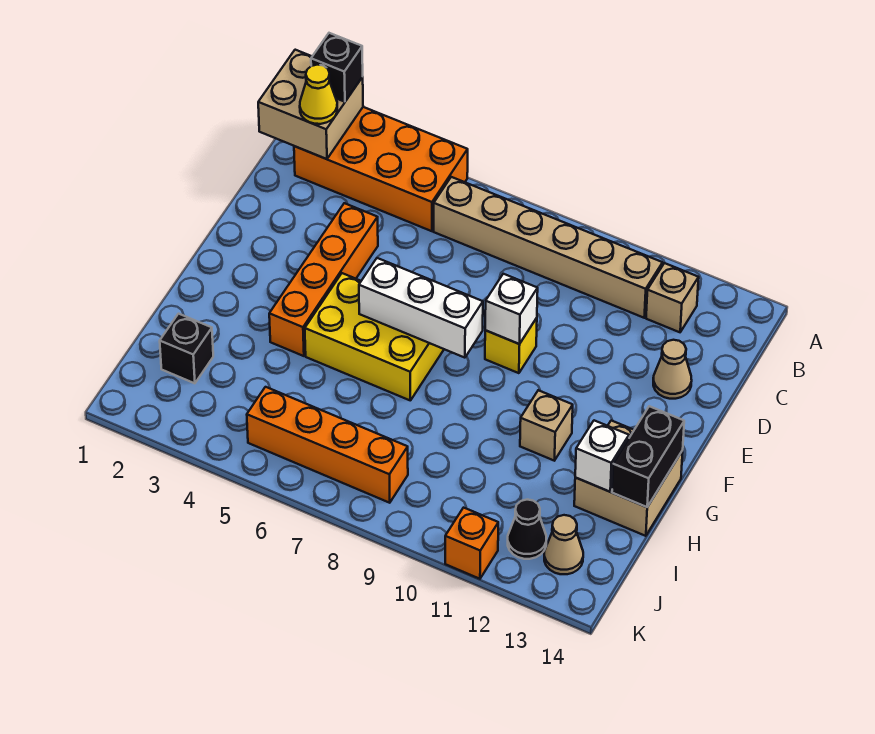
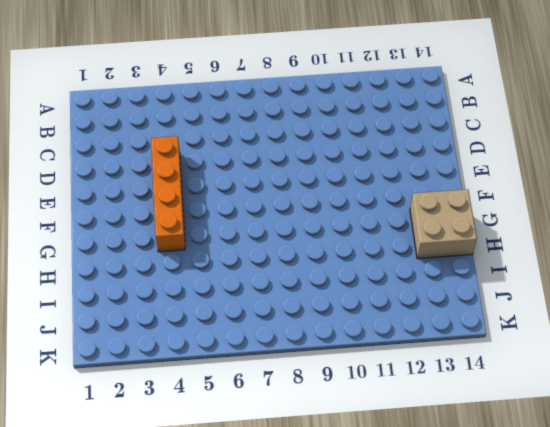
none -> orange brick A2:B5 level 1
none -> tan brick B6:B11 level 1
none -> tan brick B12 level 1

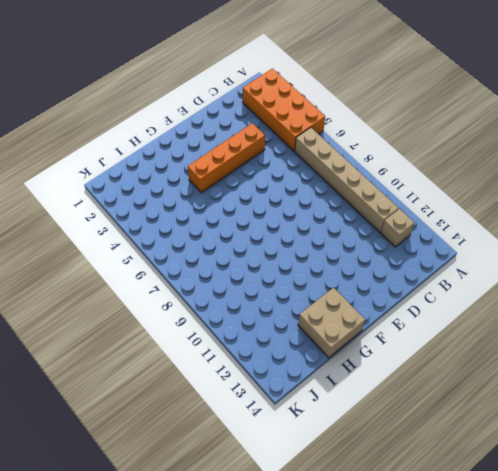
none -> tan cone D13 level 1
none -> yellow brick E9 level 1
none -> yellow brick F5:G7 level 1

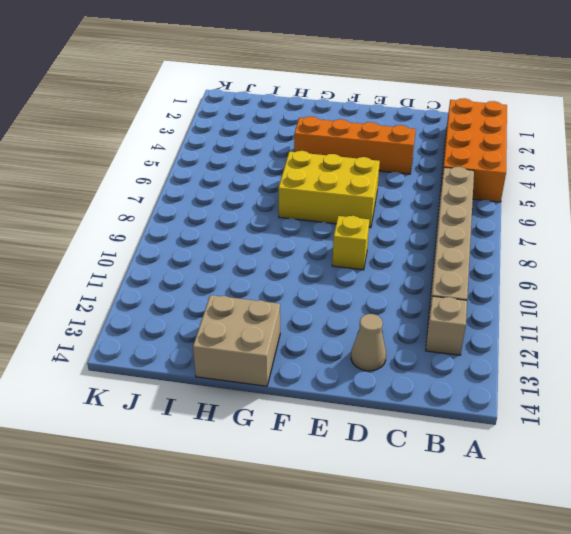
yellow brick E6:G7 level 1 -> yellow brick F5:G7 level 1
none -> tan brick G11 level 1
none -> black brick I2 level 1
none -> orange brick J5:J8 level 1

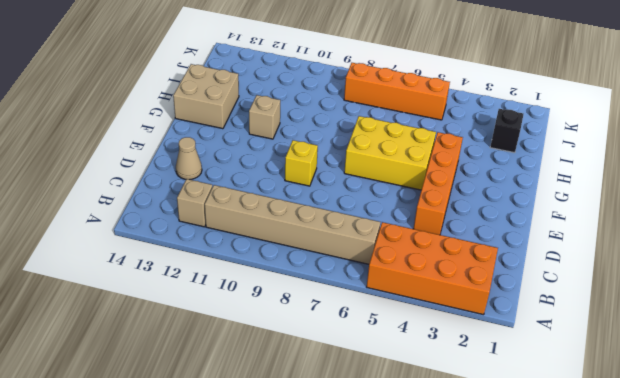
none -> black cone J12 level 1
none -> tan cone J13 level 1
none -> orange brick K11 level 1

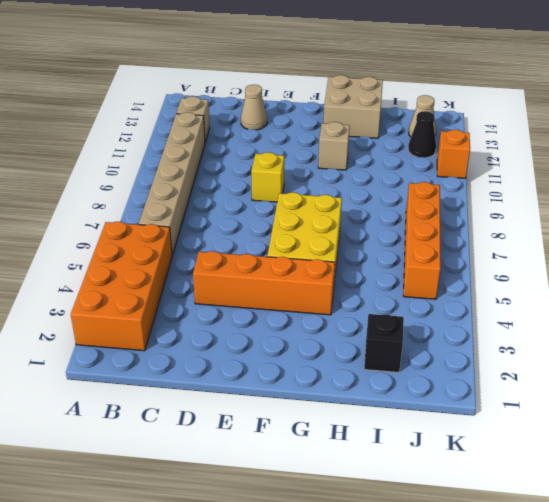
none -> tan brick A1:B2 level 2
none -> white brick E9 level 2
none -> white brick F6:F8 level 2

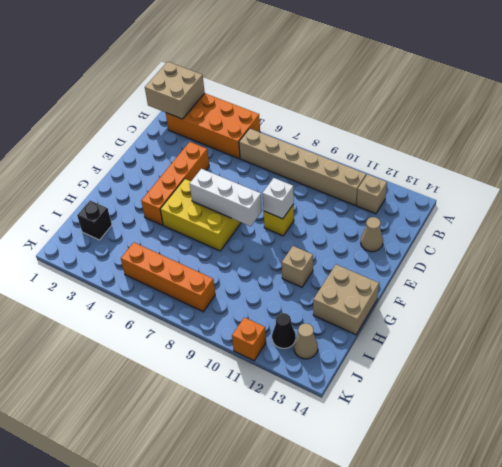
none -> black brick G14:H14 level 2
none -> white brick H13 level 2
none -> black brick A2 level 3

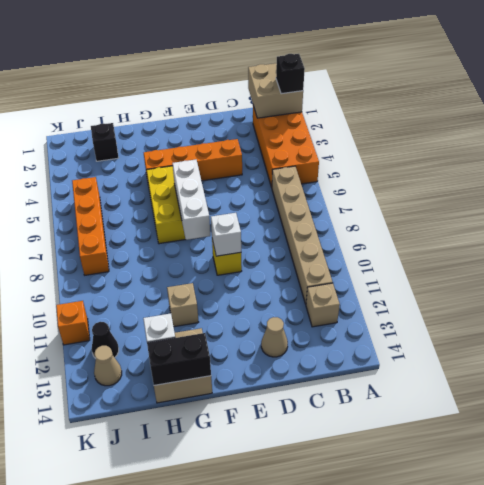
none -> yellow cone B2 level 3

